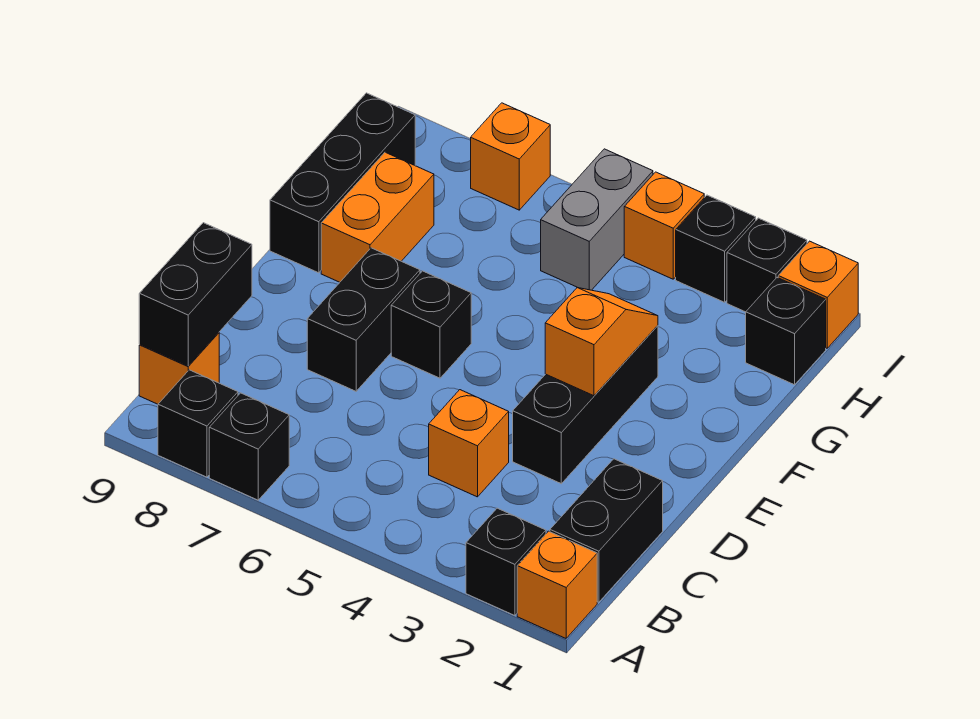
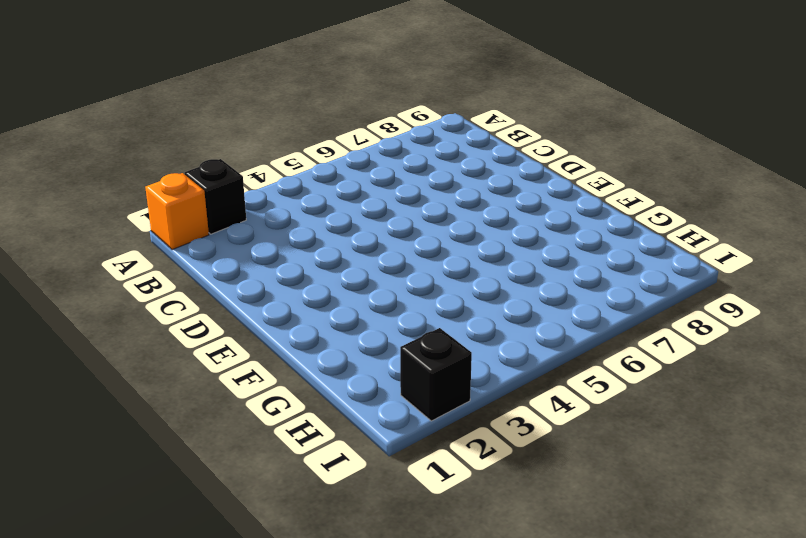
none -> black brick A7 level 1
none -> black brick A8 level 1
none -> black brick B1:C1 level 1

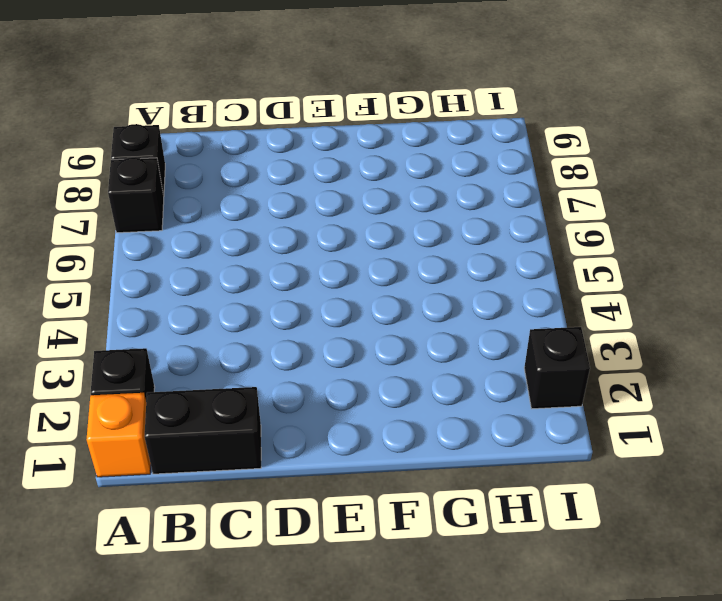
none -> orange brick B9 level 1
none -> orange brick C4 level 1
none -> black brick D3:F3 level 1

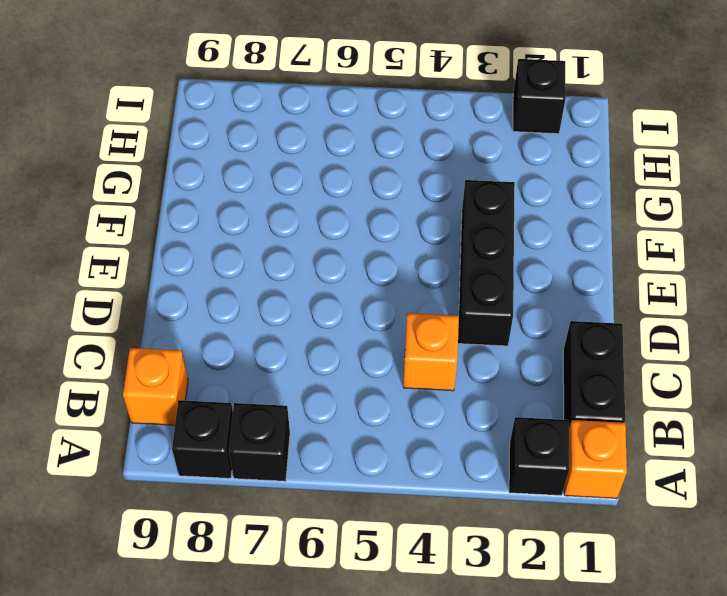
none -> black brick D7:E7 level 1
none -> black brick E6 level 1
none -> orange brick F8:G8 level 1

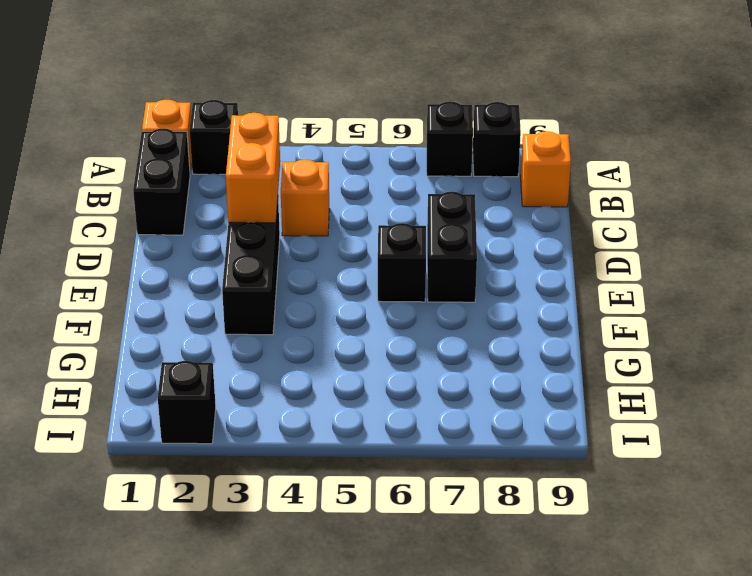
orange brick C3:D3 level 2 -> orange brick F8:G8 level 1
none -> black brick F9:H9 level 1
none -> black brick H1 level 1
none -> grey brick H5:I5 level 1

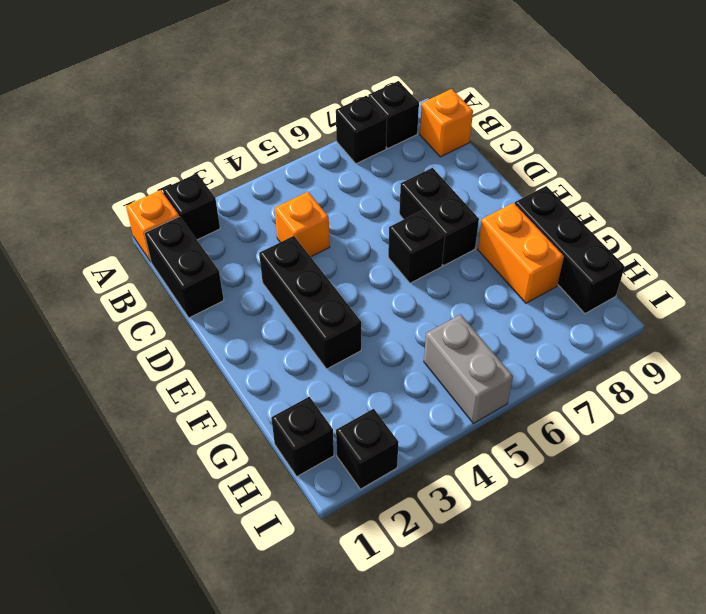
none -> orange brick I1 level 1
none -> black brick I3 level 1
none -> orange brick I4 level 1

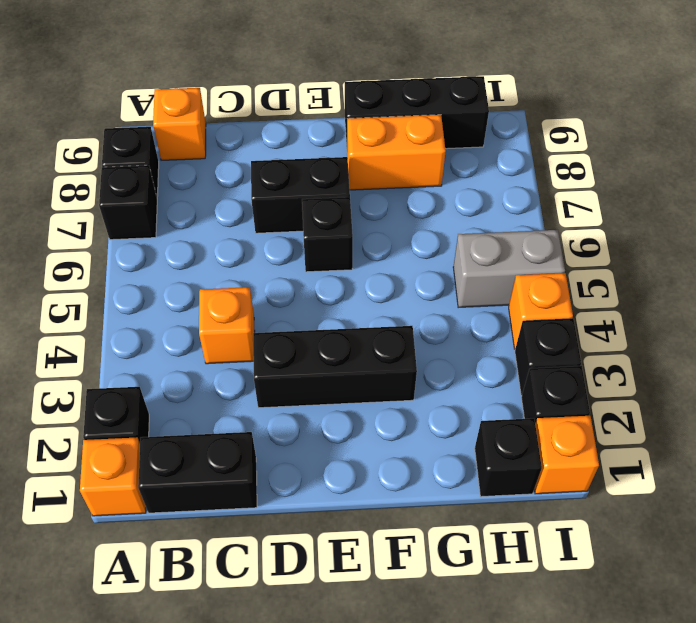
none -> orange brick I7 level 1
none -> black brick B9:C9 level 2
none -> orange slope E3:F3 level 2 top E

